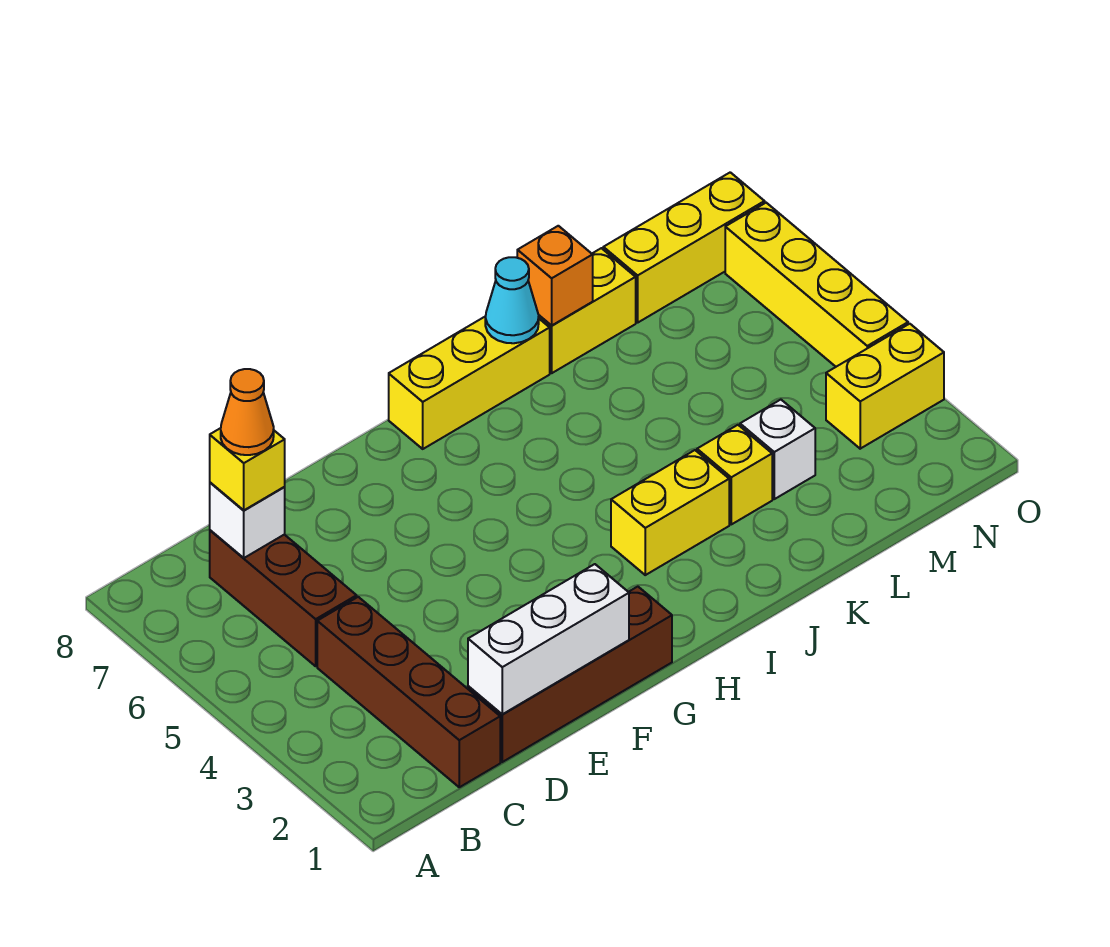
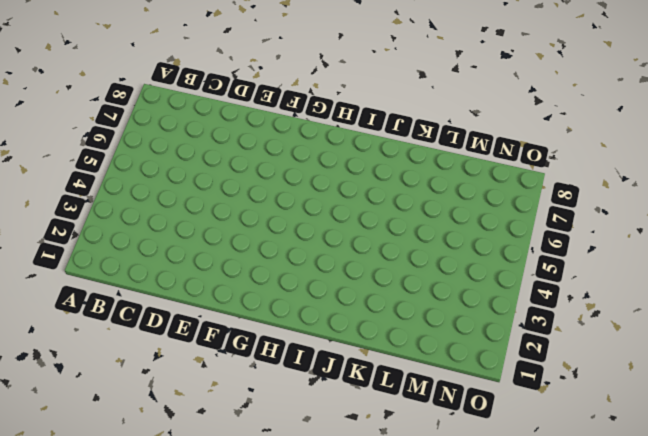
none -> brown brick C1:C4 level 1
none -> brown brick C5:C7 level 1
none -> brown brick D1:G1 level 1

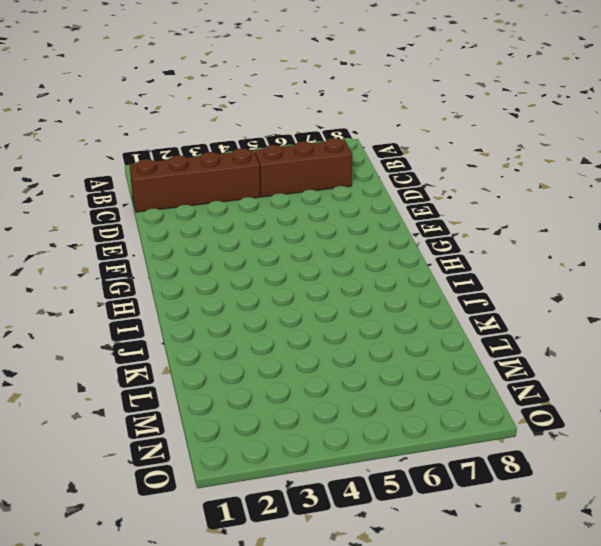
none -> brown brick D1:G1 level 1
none -> yellow brick H8:J8 level 1
none -> yellow brick I3:J3 level 1

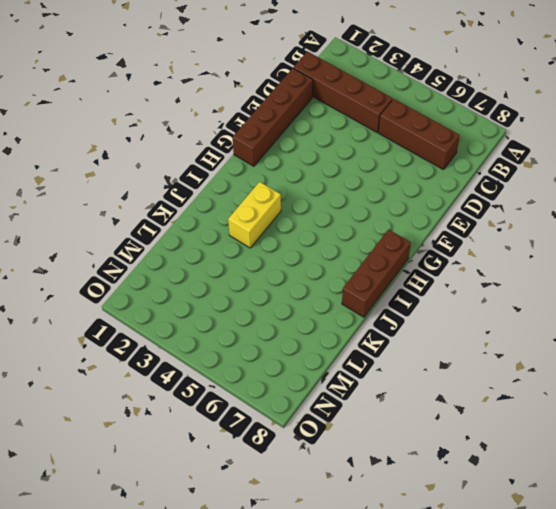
brown brick H8:J8 level 1 -> yellow brick H8:J8 level 1
none -> yellow brick K3 level 1
none -> yellow brick K8:L8 level 1
none -> white brick L3 level 1

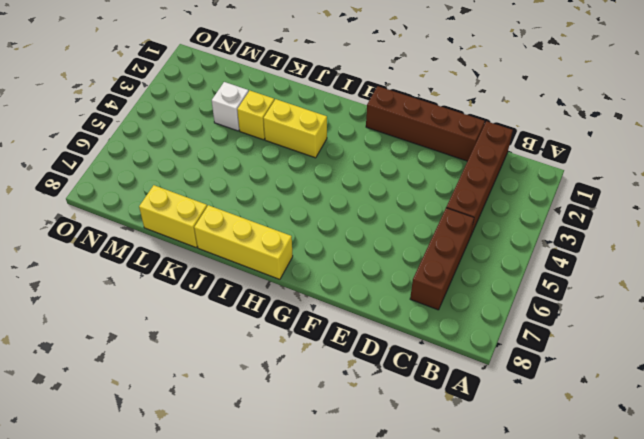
none -> yellow brick M8:O8 level 1
none -> yellow brick N3:O3 level 1
none -> yellow brick O4:O7 level 1

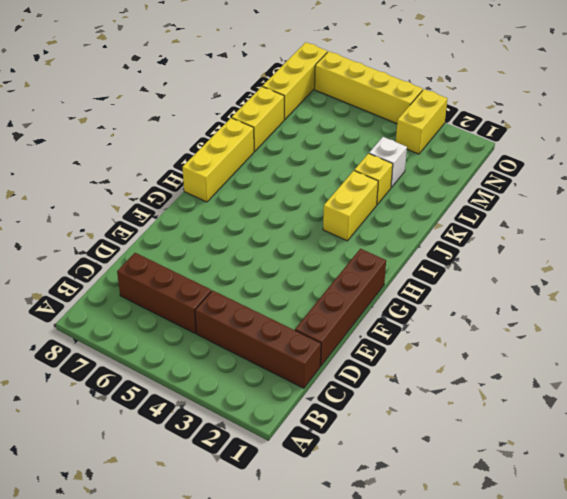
none -> white brick C7 level 2
none -> white brick D1:F1 level 2
none -> cyan cone J8 level 2

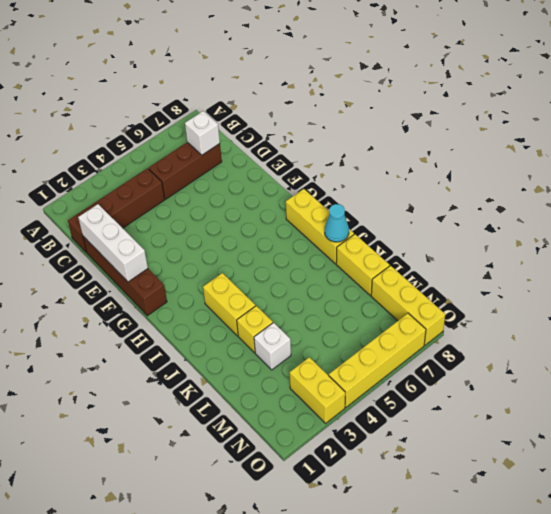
none -> orange brick K8 level 2
none -> yellow brick C7 level 3
none -> orange cone C7 level 4

